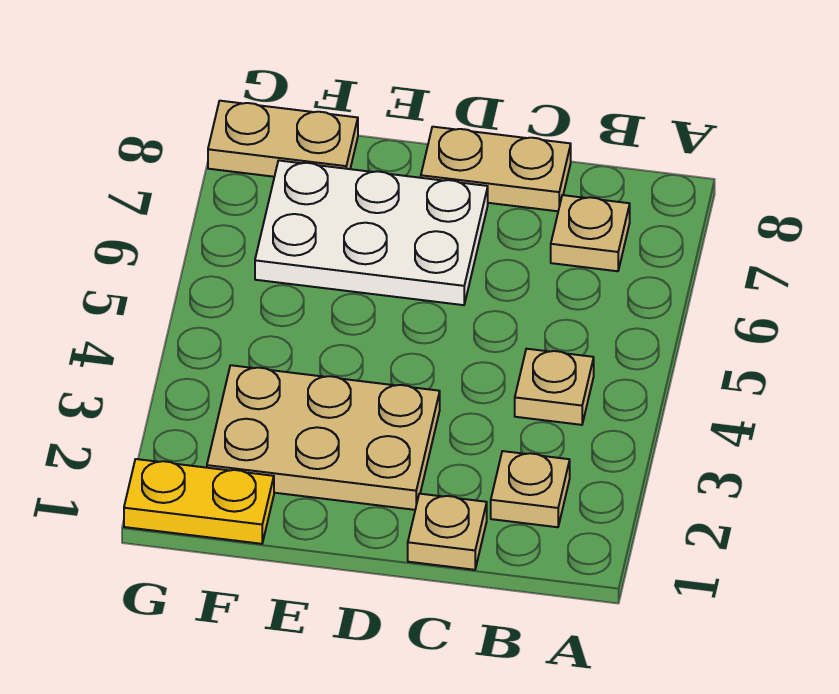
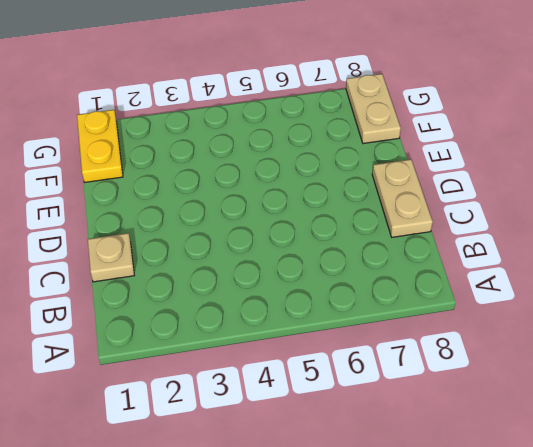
none -> tan plate B2 level 1
none -> tan plate B4 level 1

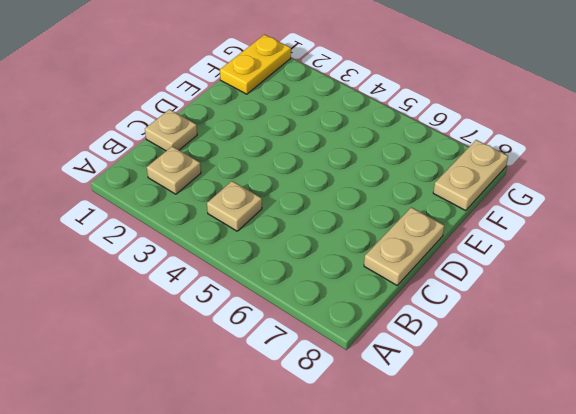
none -> tan plate B7 level 1
none -> tan plate D2:F3 level 1

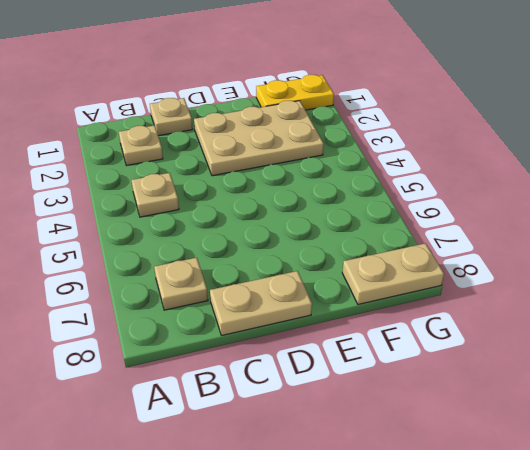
none -> white plate D6:F7 level 1

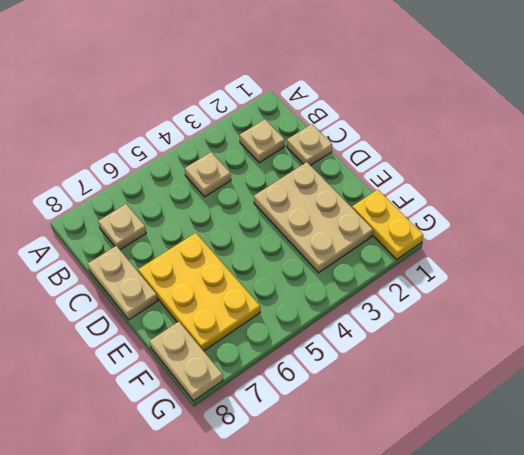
yellow plate D6:F7 level 1 -> white plate D6:F7 level 1

